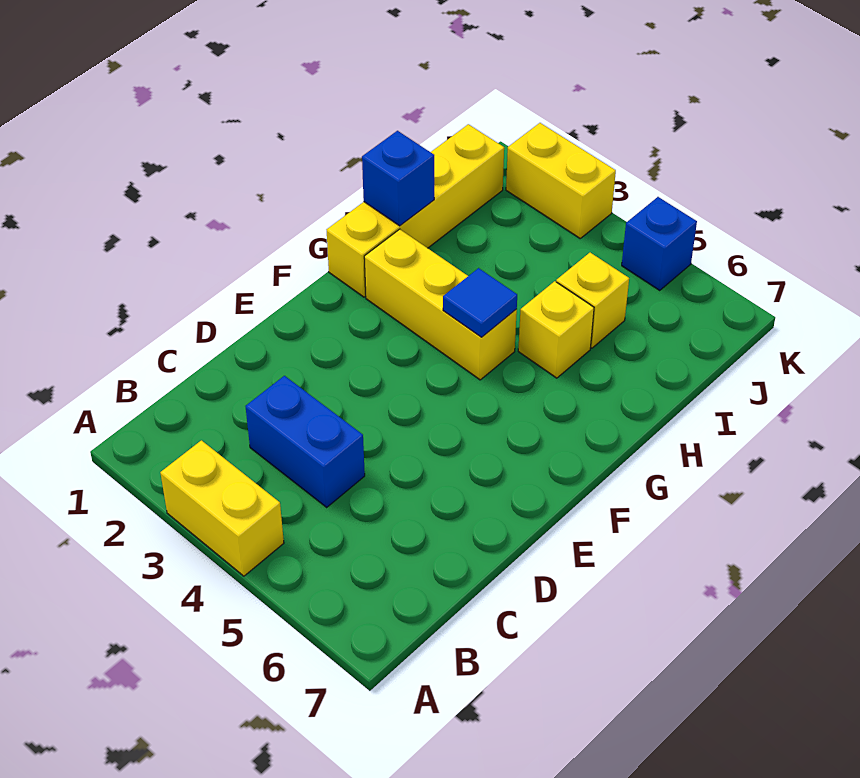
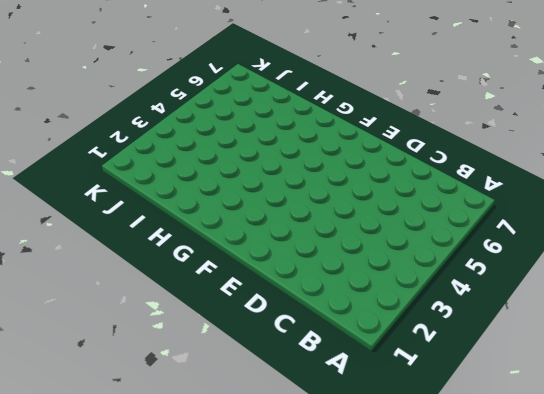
none -> yellow brick A3:A4 level 1
none -> blue brick C3:C4 level 1

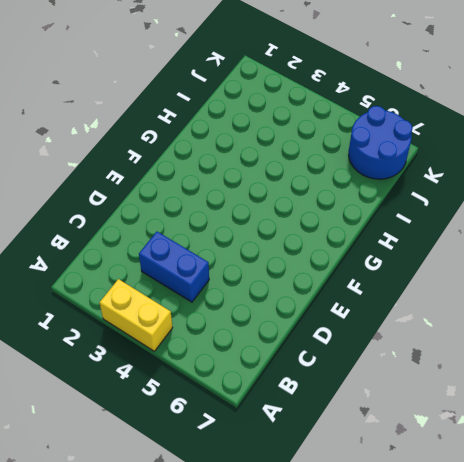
blue round brick J6:K7 level 1 -> none
none -> yellow brick G1:J1 level 1
none -> yellow brick G2:G4 level 1

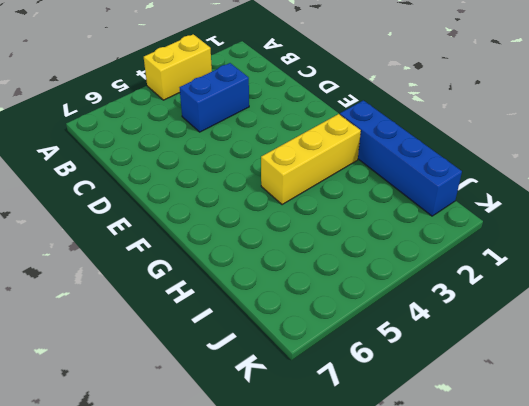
blue brick G1:J1 level 1 -> yellow brick G1:J1 level 1
none -> yellow brick H5 level 1
none -> yellow brick I5 level 1

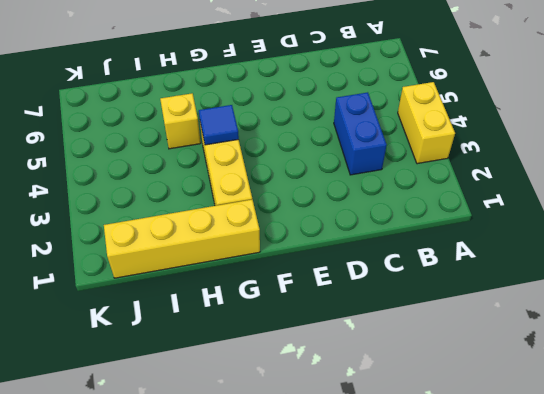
none -> yellow brick I5 level 1
none -> yellow brick K2:K3 level 1

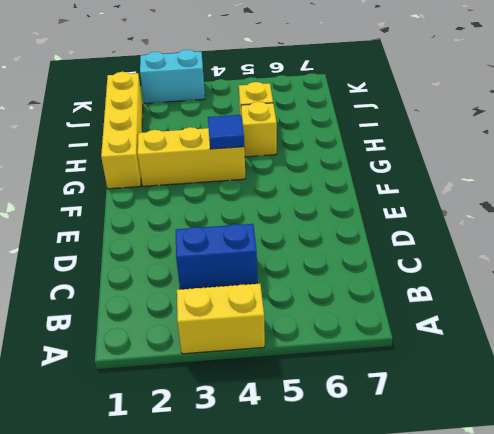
cyan brick K2:K3 level 1 -> yellow brick K2:K3 level 1
none -> blue brick K5 level 1
none -> blue brick H1 level 2

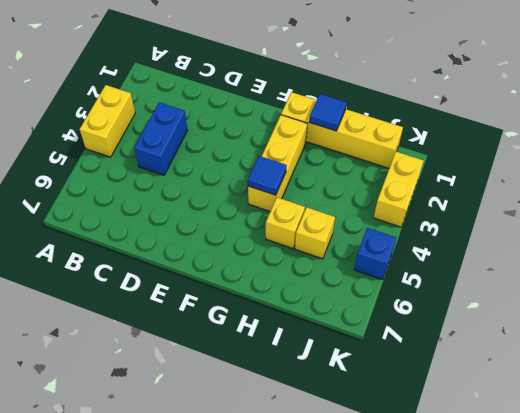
blue tile H1 level 2 -> blue brick H1 level 2

